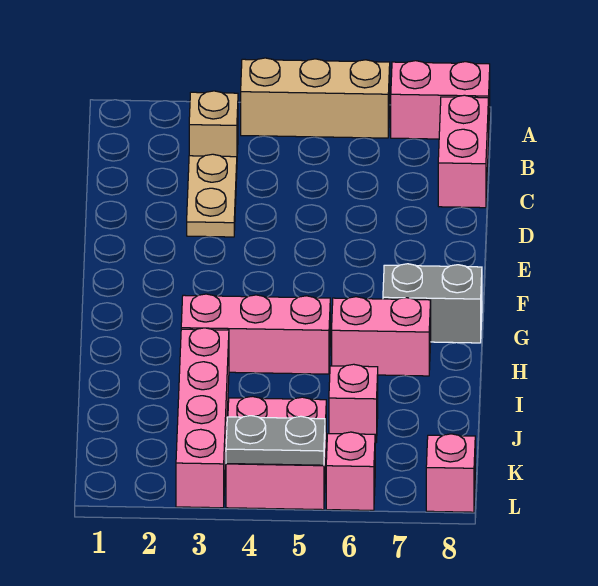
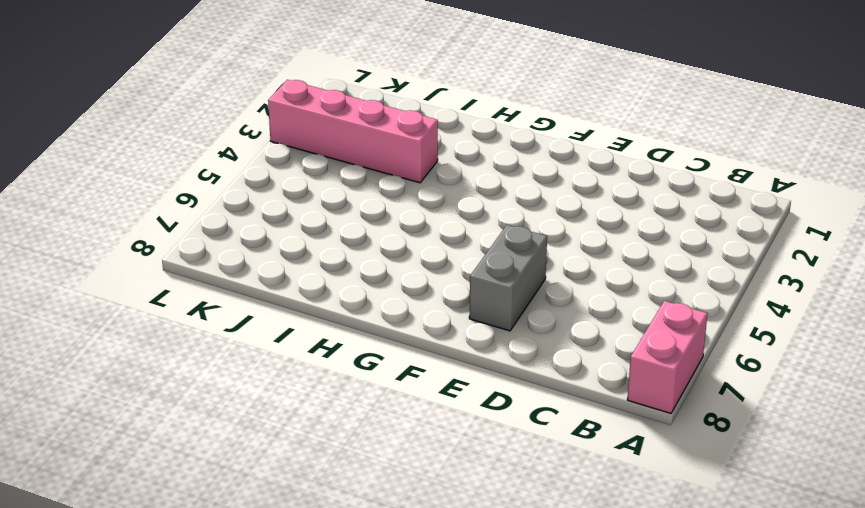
grey brick E6:E7 level 1 -> grey brick G7:G8 level 1
none -> tan brick A4:A6 level 1
none -> tan brick B3 level 1
none -> pink brick B8:C8 level 1

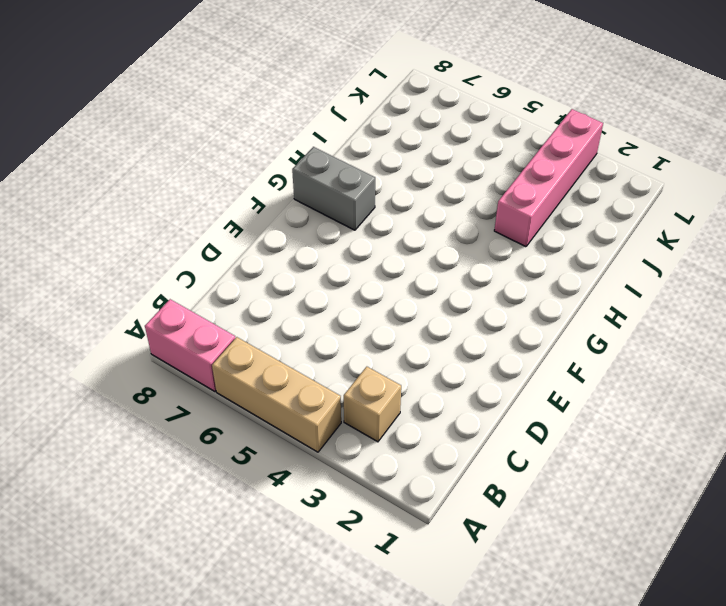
none -> pink brick B8:C8 level 1
none -> tan plate C3:D3 level 1
none -> pink brick H3:H5 level 1

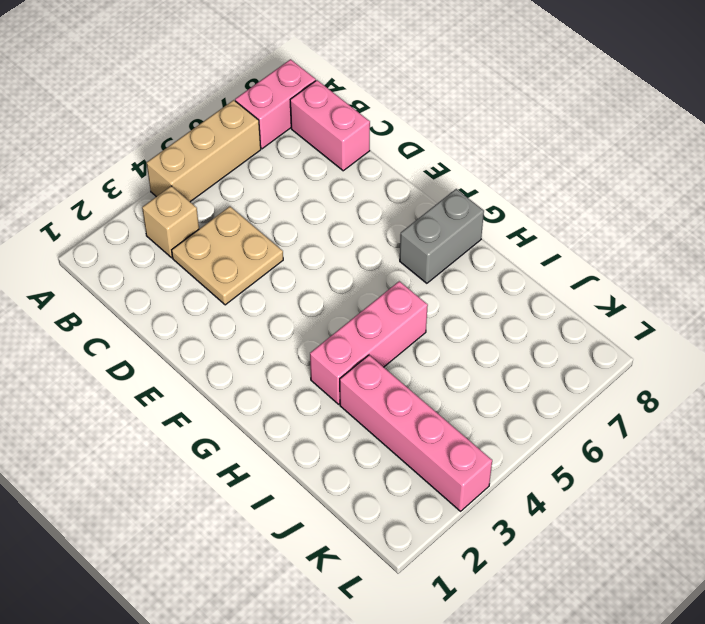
tan plate C3:D4 level 1 -> tan plate C3:D3 level 1
none -> pink brick H6:H7 level 1
none -> pink brick J6 level 1
none -> pink brick K4:L5 level 1

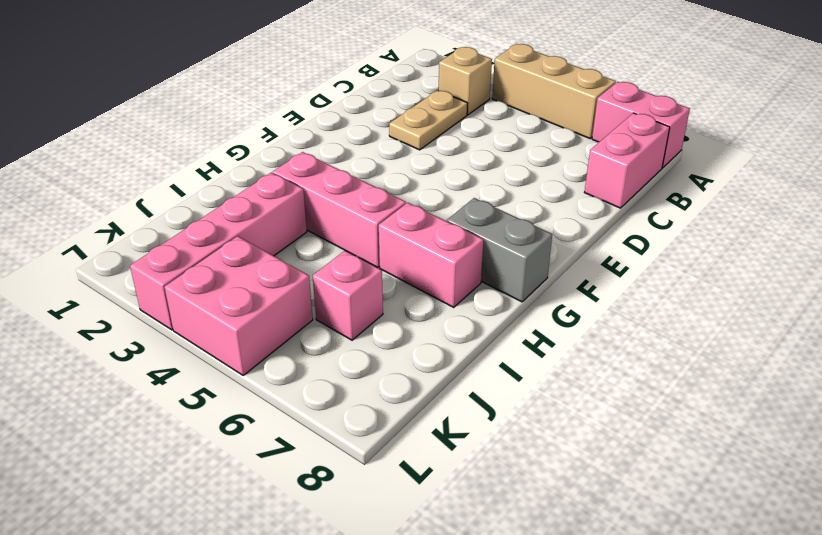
none -> pink brick L6 level 1
none -> pink brick L8 level 1
none -> grey plate L4:L5 level 2

